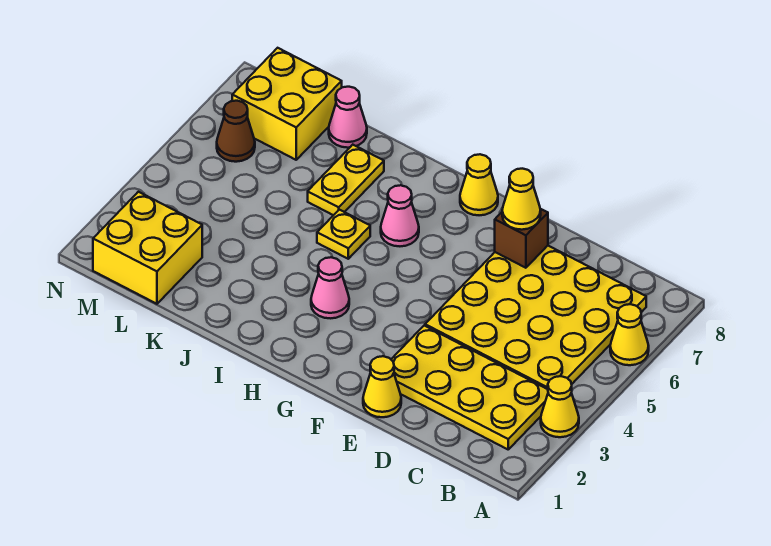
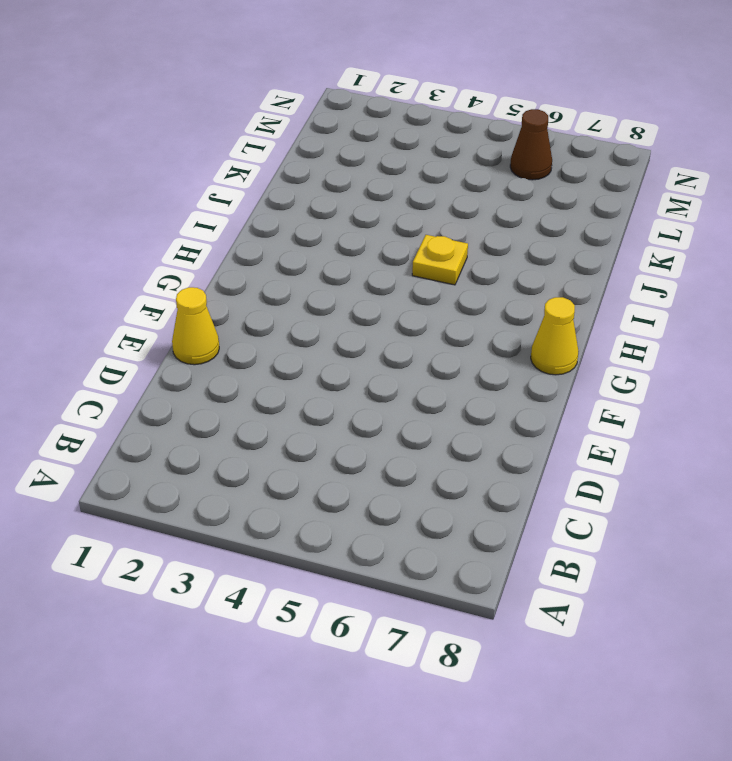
none -> yellow cone A3 level 1
none -> yellow cone A6 level 1
none -> yellow plate B2:E3 level 1

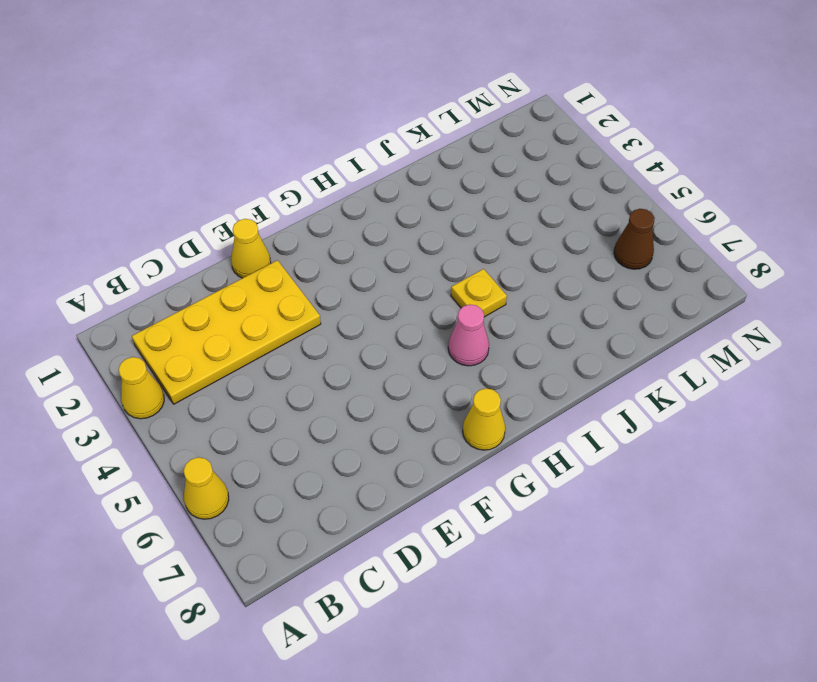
none -> yellow plate B4:E7 level 1
none -> pink cone H3 level 1
none -> yellow plate J6:J7 level 1

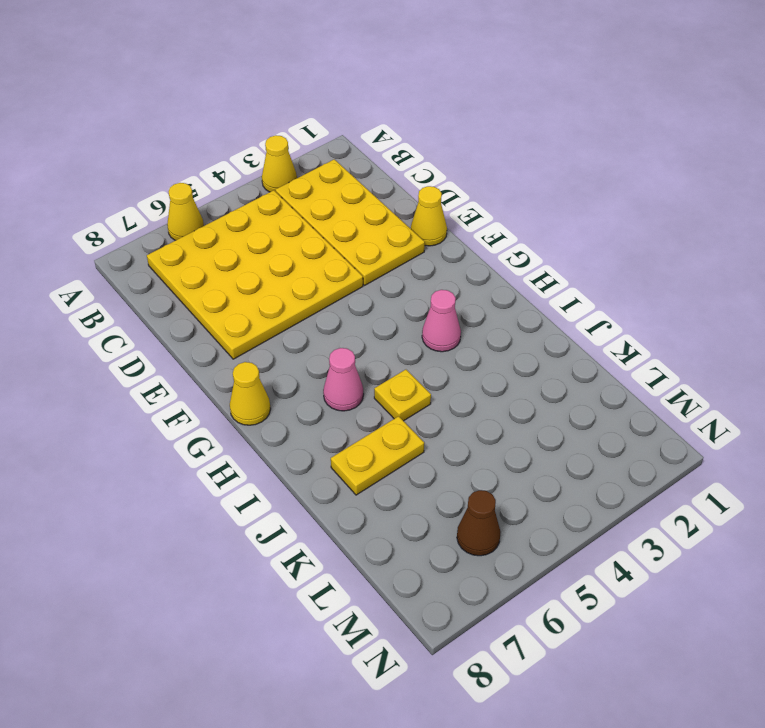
none -> pink cone K8 level 1
none -> yellow brick L1:M2 level 1
none -> yellow brick L7:M8 level 1

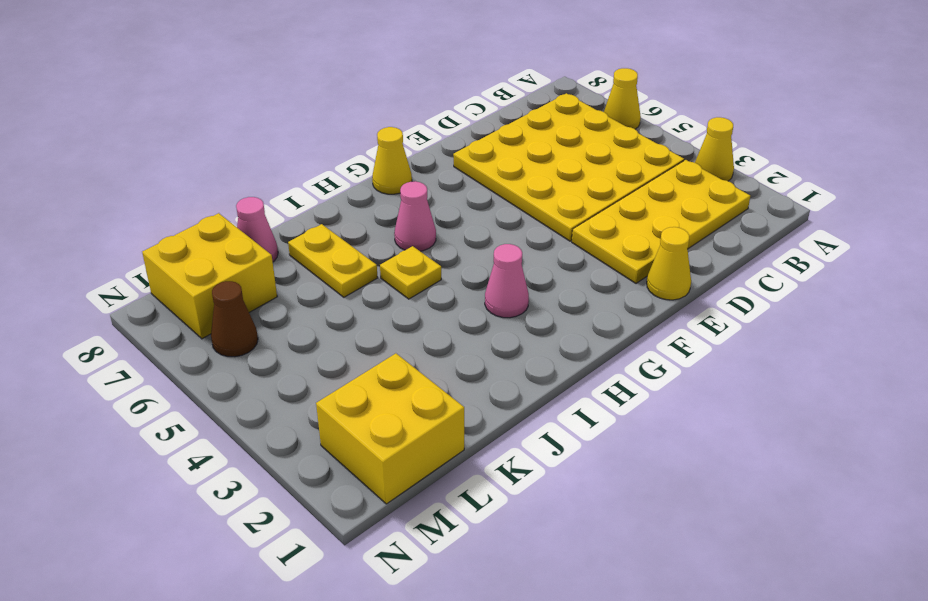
none -> brown brick E7 level 2
none -> yellow cone E7 level 3

